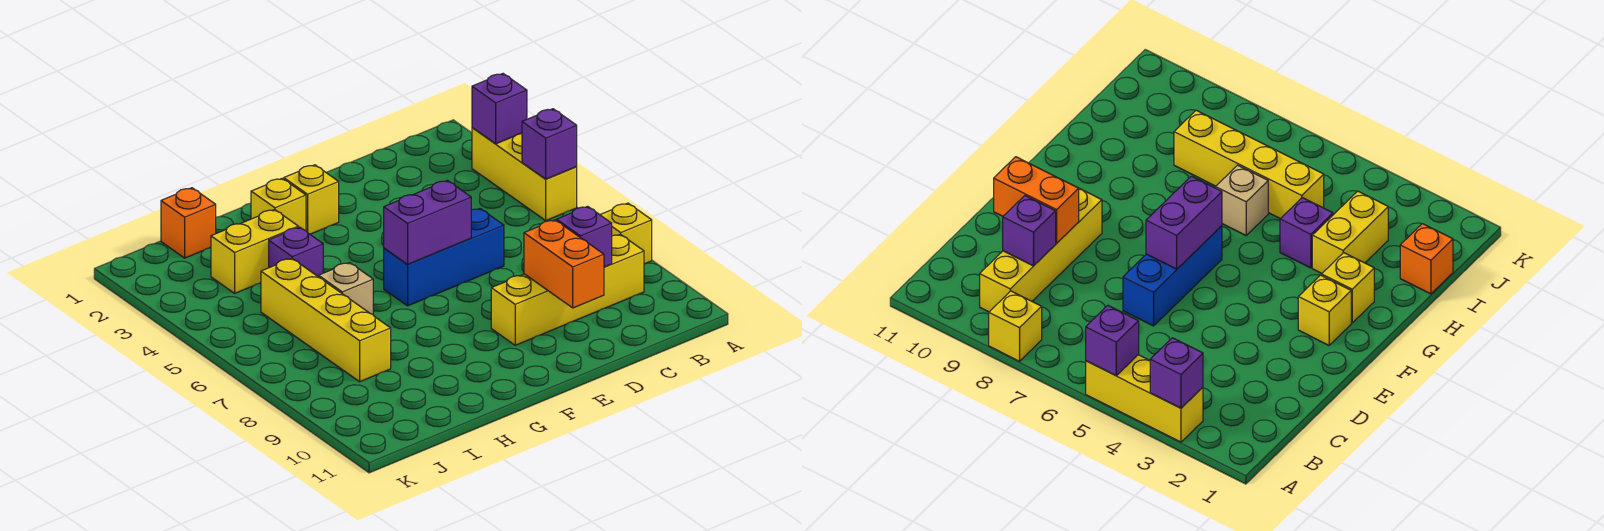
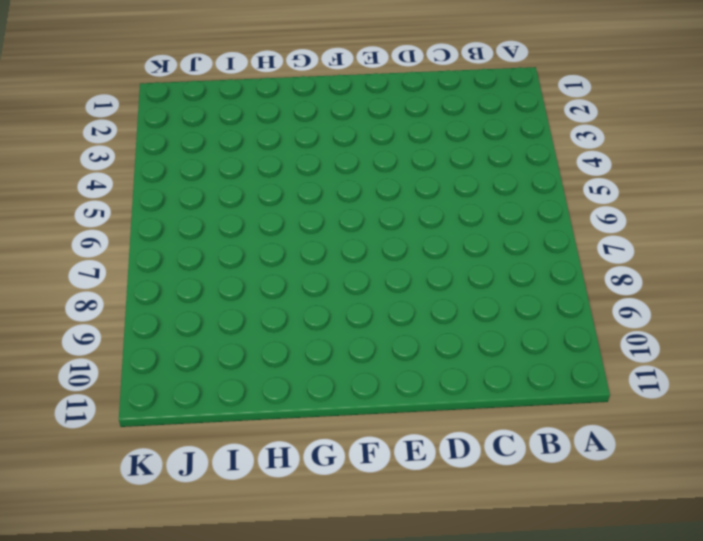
none -> yellow brick A3:A5 level 1
none -> yellow brick A8 level 1
none -> yellow brick B9:E9 level 1

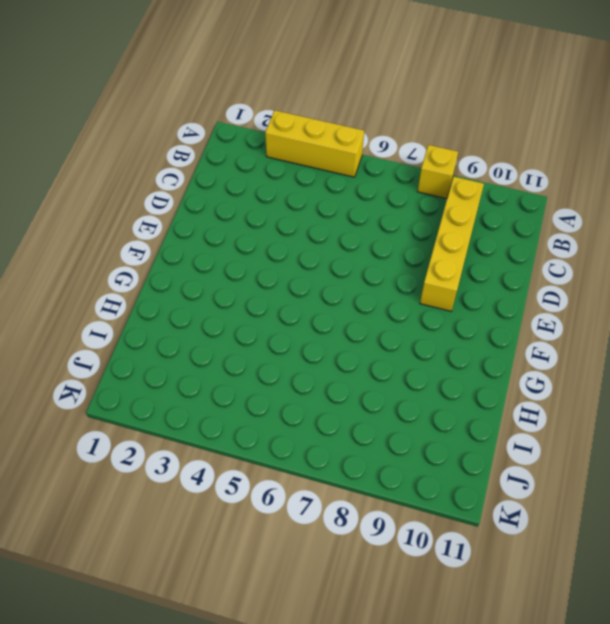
none -> blue brick D6:F6 level 1
none -> yellow brick F2 level 1
none -> yellow brick G2 level 1

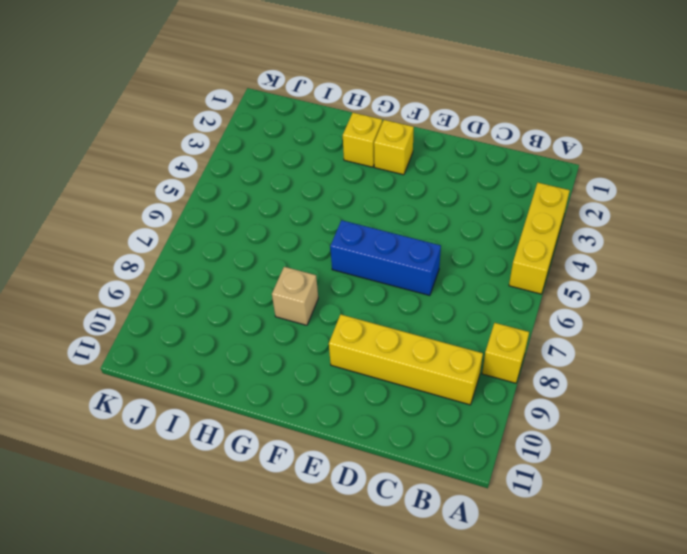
tan brick G8 level 1 -> tan brick H6 level 1
none -> yellow brick H3:I3 level 1
none -> purple brick H4 level 1
none -> orange brick I1 level 1

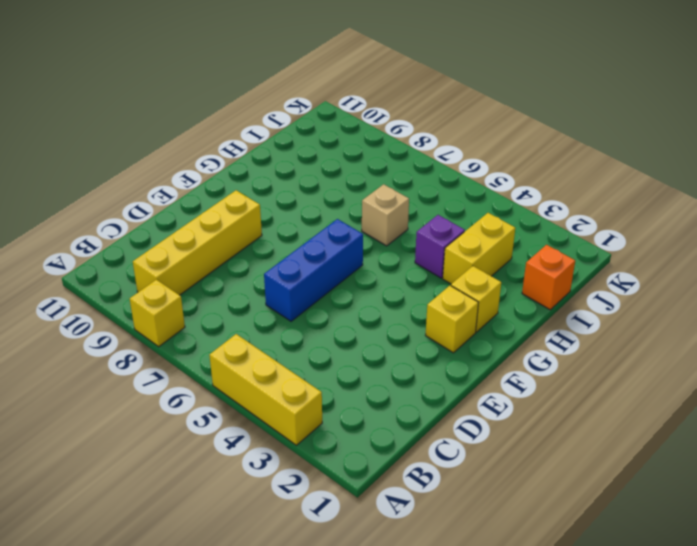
none -> yellow brick I5:I8 level 1
none -> purple brick A3 level 2
none -> purple brick A5 level 2

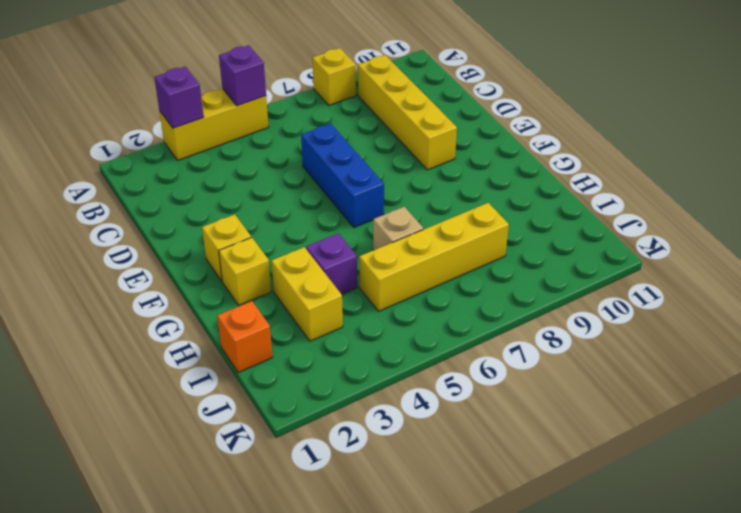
none -> purple brick C9 level 2
none -> orange brick D9:D10 level 2
none -> purple brick E6:F6 level 2

